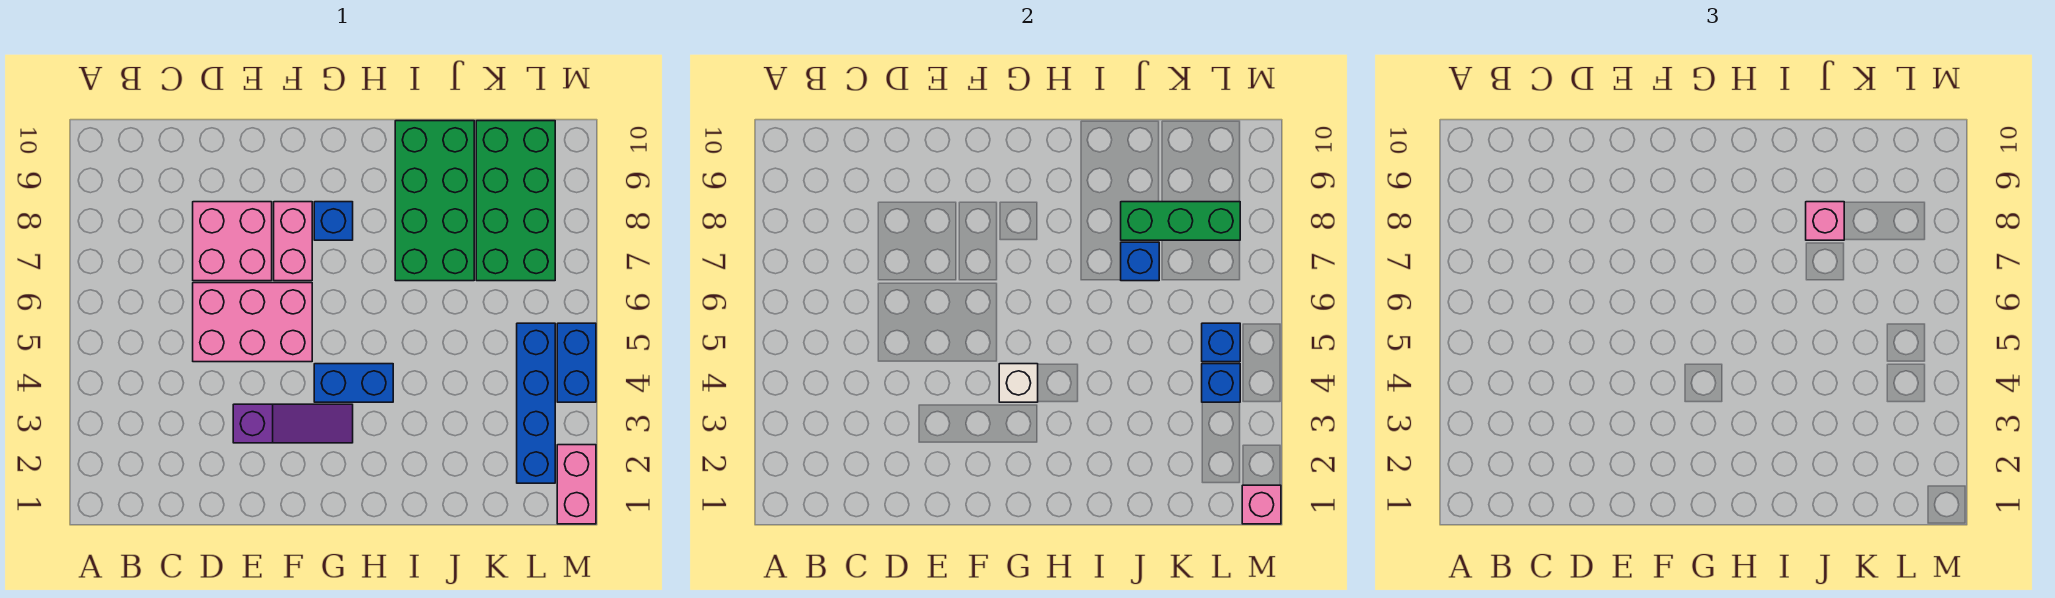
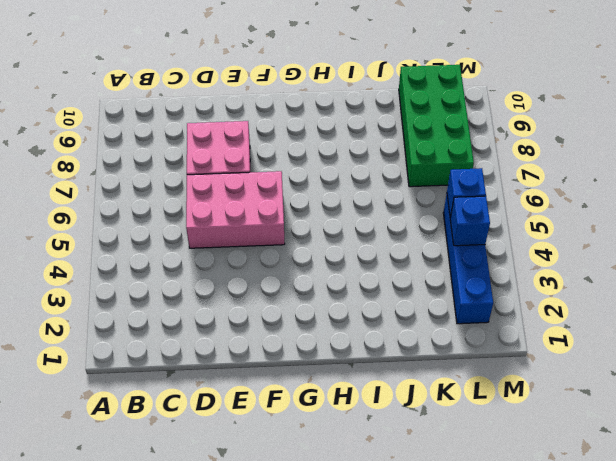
none -> purple slope E3:G3 level 1 top E
none -> pink brick F7:F8 level 1
none -> blue brick G4:H4 level 1

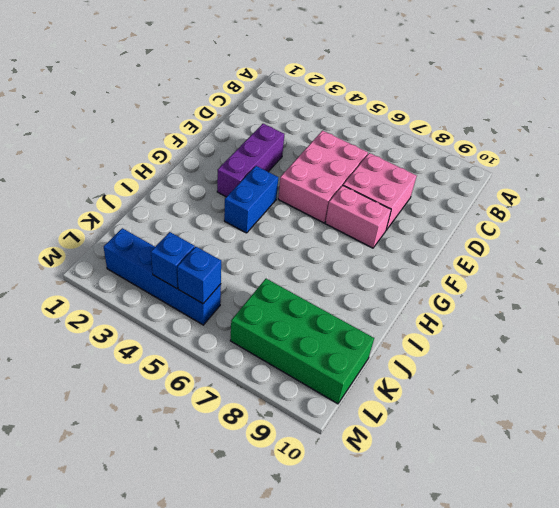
purple brick E3:G3 level 1 -> purple slope E3:G3 level 1 top E
none -> blue brick G8 level 1
none -> green brick I7:J10 level 1
none -> pink brick M1:M2 level 1

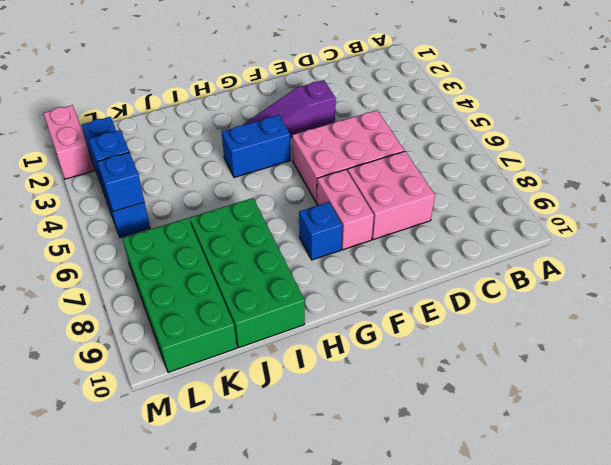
none -> blue brick M4:M5 level 1
none -> white brick G4 level 2
none -> blue brick J7 level 2

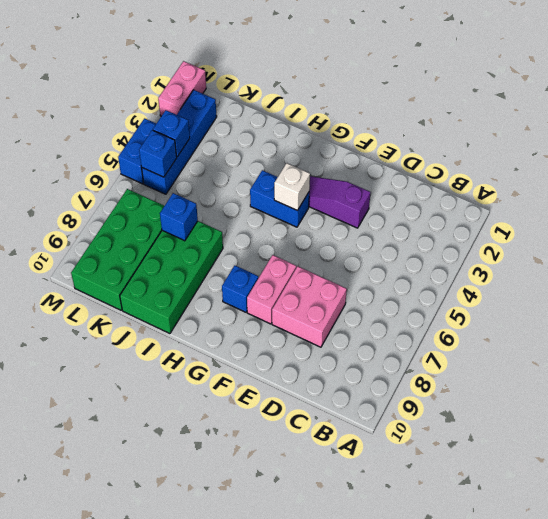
none -> pink brick D5:F6 level 1
none -> green brick J8:L8 level 2
none -> pink brick M1 level 2

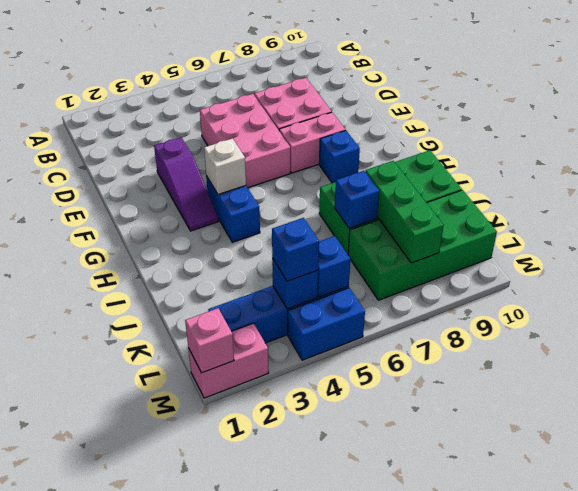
blue brick L4 level 3 -> none
none -> pink brick J8 level 3

